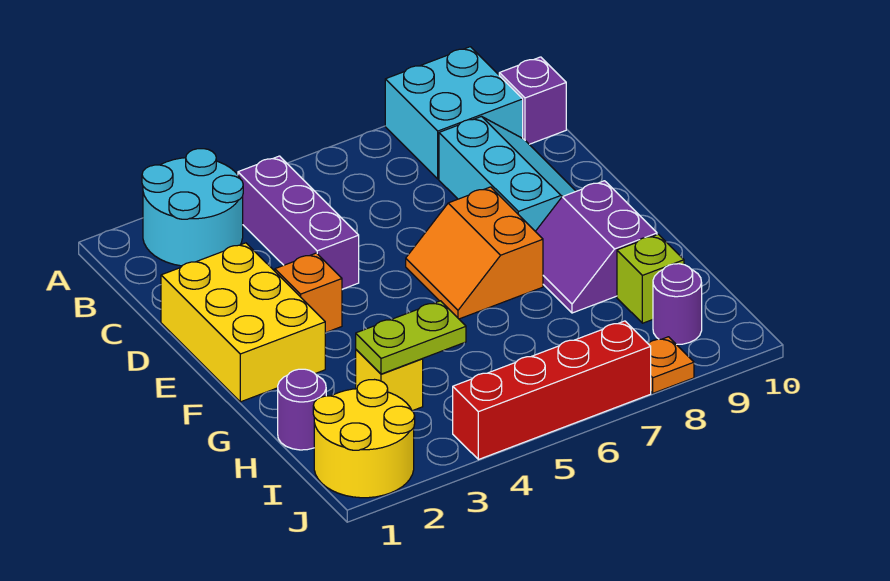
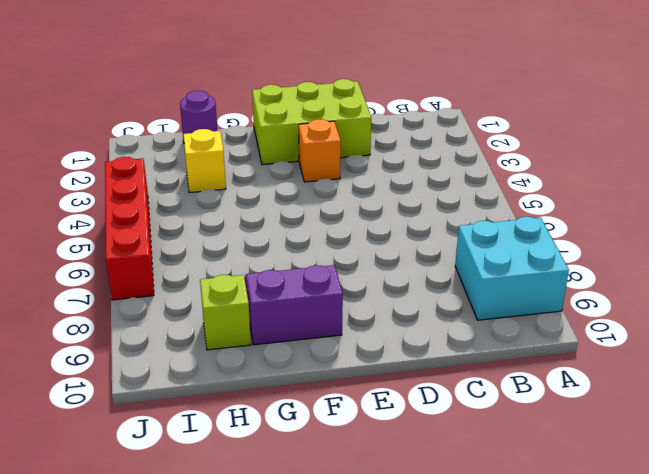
lime brick D1:F2 level 1 -> yellow brick D1:F2 level 1
none -> cyan round brick A2:B3 level 1
none -> purple brick B4:D4 level 1
none -> purple brick B10 level 1

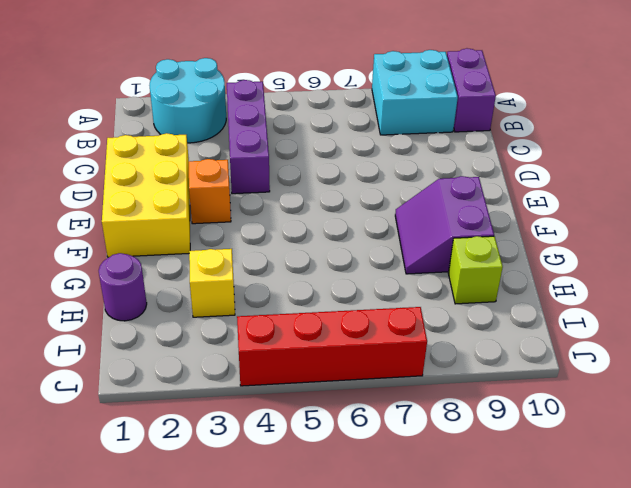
purple brick A10:B10 level 1 -> purple brick B10 level 1
none -> cyan slope C8:E9 level 1 top 8
none -> orange slope E6:F7 level 1 top 7
none -> yellow round brick I1:J2 level 1

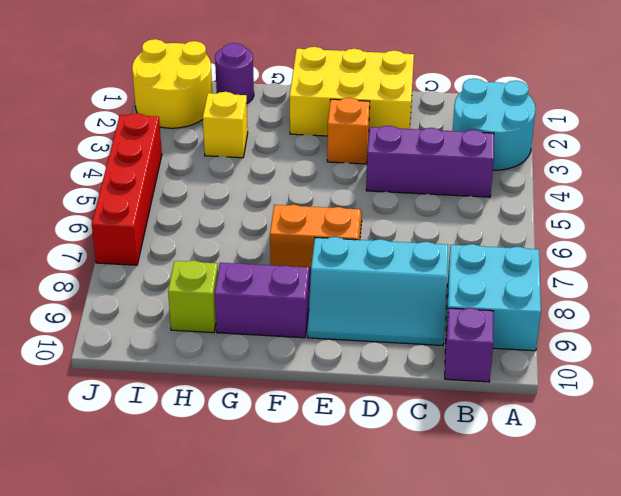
none -> purple round brick I9 level 1
none -> orange plate J8 level 1
none -> lime plate H3:H4 level 2

